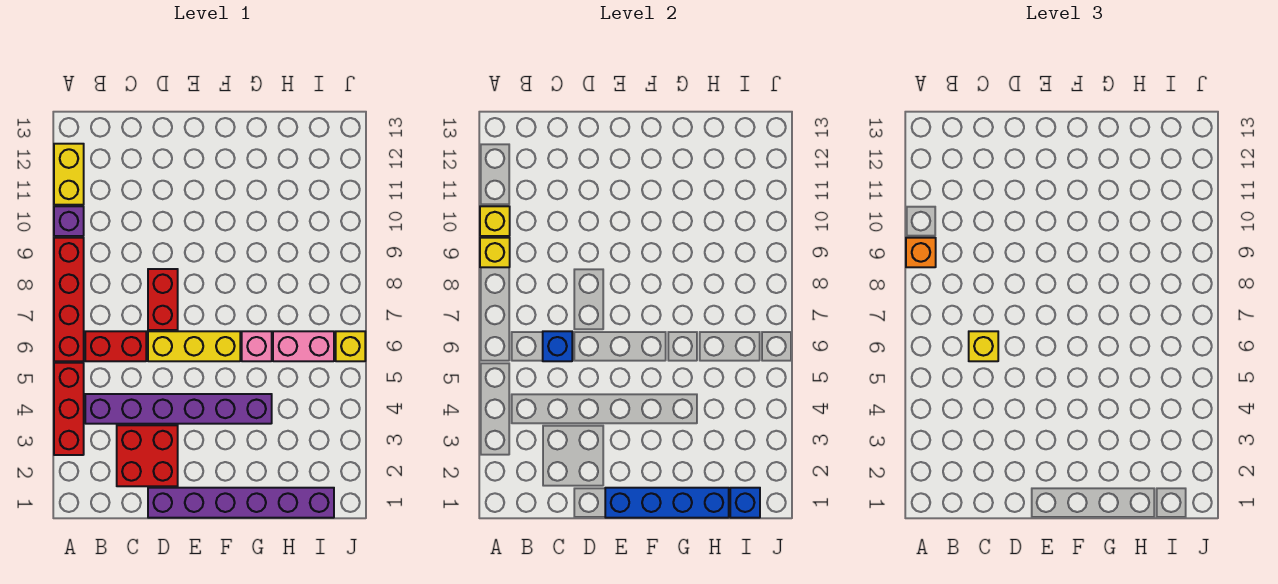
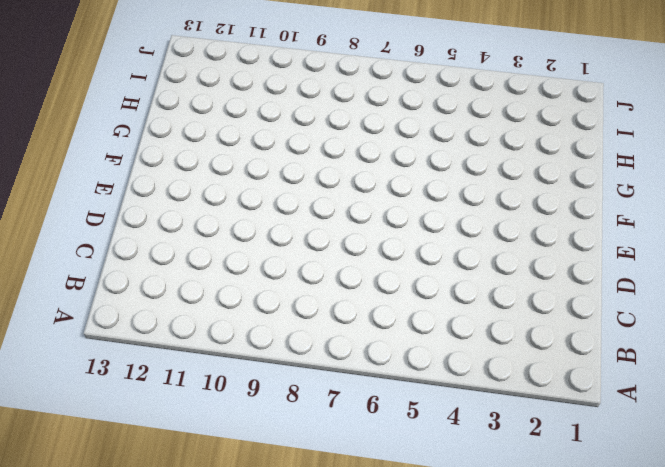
none -> red brick A3:A5 level 1
none -> red brick A6:A9 level 1
none -> purple brick A10 level 1

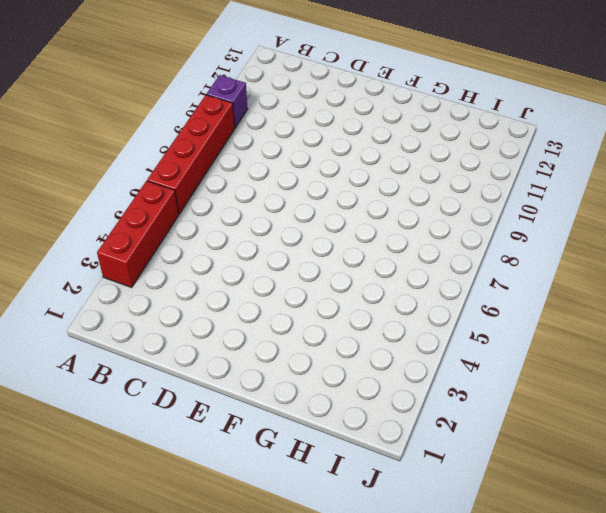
none -> yellow brick A11:A12 level 1
none -> purple brick B4:G4 level 1
none -> red brick B6:C6 level 1

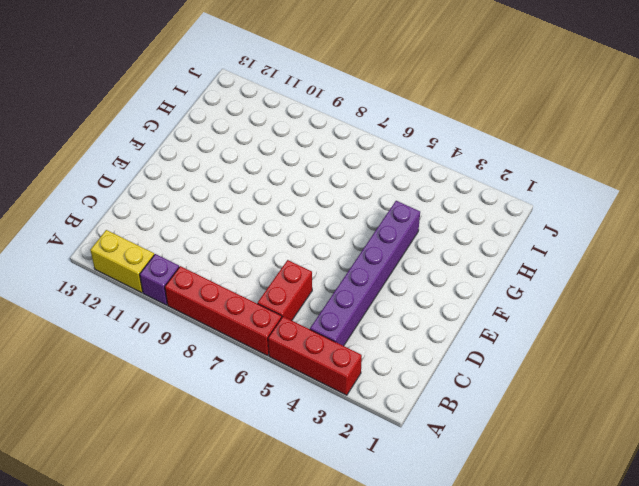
none -> red brick C2:D3 level 1
none -> purple brick D1:I1 level 1
none -> yellow brick D6:F6 level 1

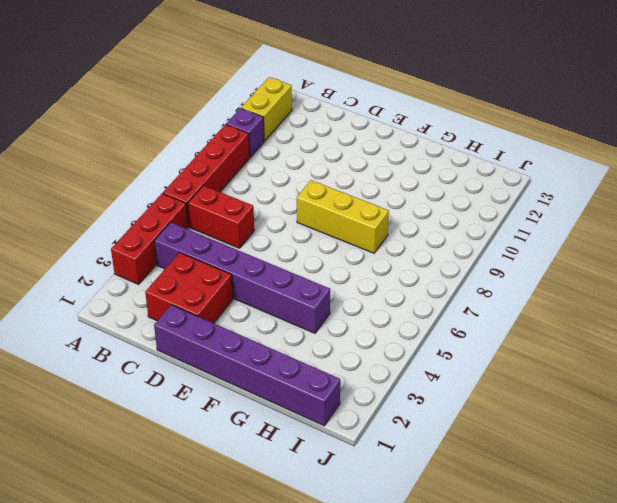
yellow brick E8:G8 level 1 -> yellow brick D6:F6 level 1
none -> red brick D7:D8 level 1
none -> pink brick G6 level 1
none -> pink brick H6:I6 level 1

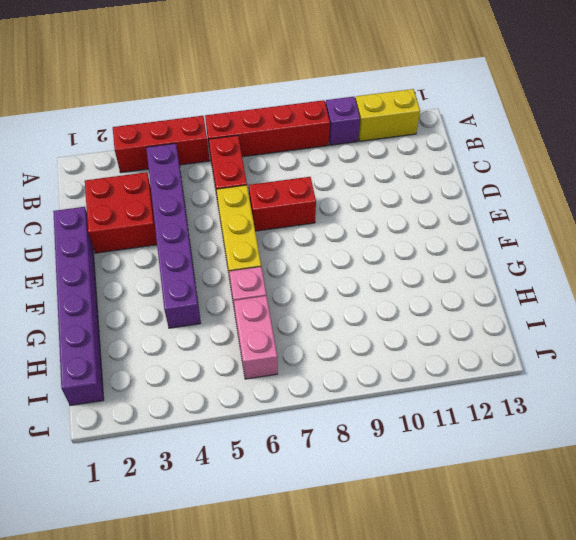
none -> yellow brick J6 level 1
none -> yellow brick A9 level 2
none -> yellow brick A10 level 2

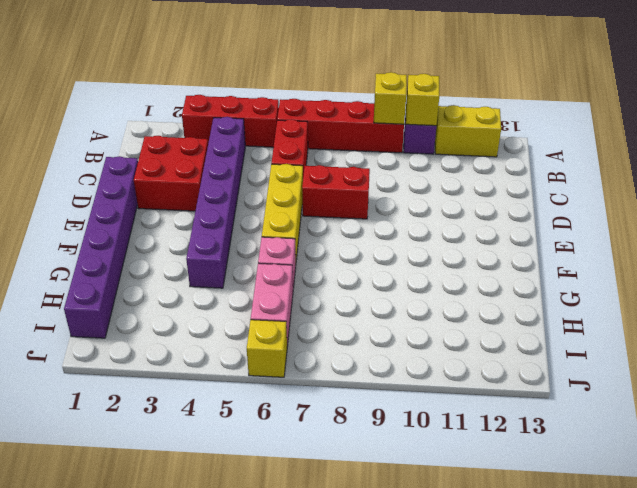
none -> blue brick C6 level 2
none -> blue brick E1:H1 level 2
none -> blue brick I1 level 2

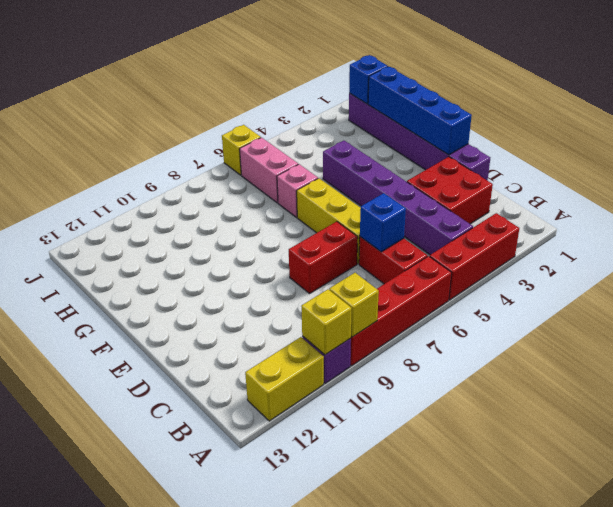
none -> orange brick A9 level 3
none -> yellow brick C6 level 3

